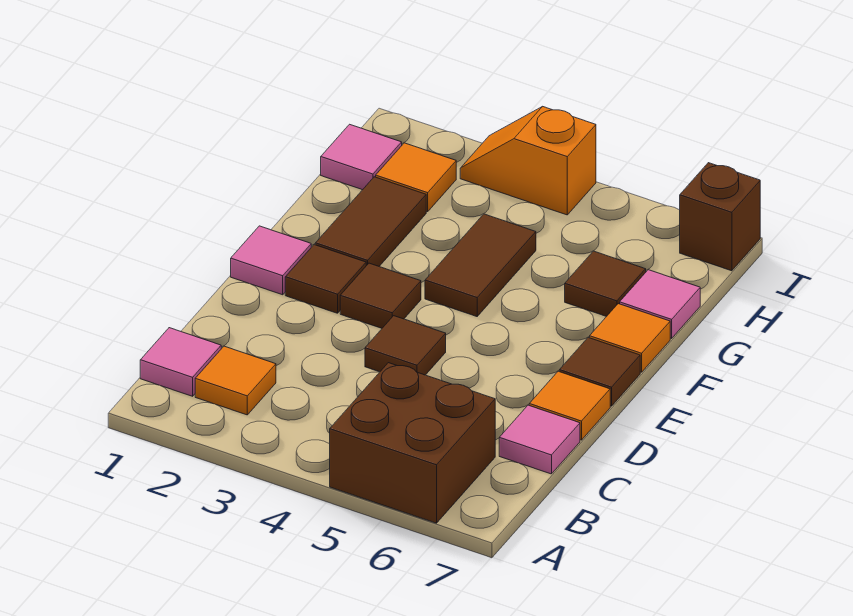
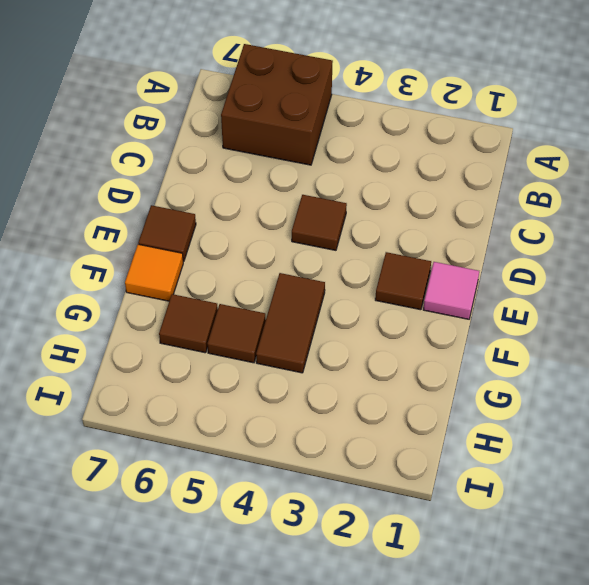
brown tile G5 level 1 -> brown tile E3 level 1
none -> pink tile B1 level 1
none -> orange tile B2 level 1
none -> pink tile C7 level 1

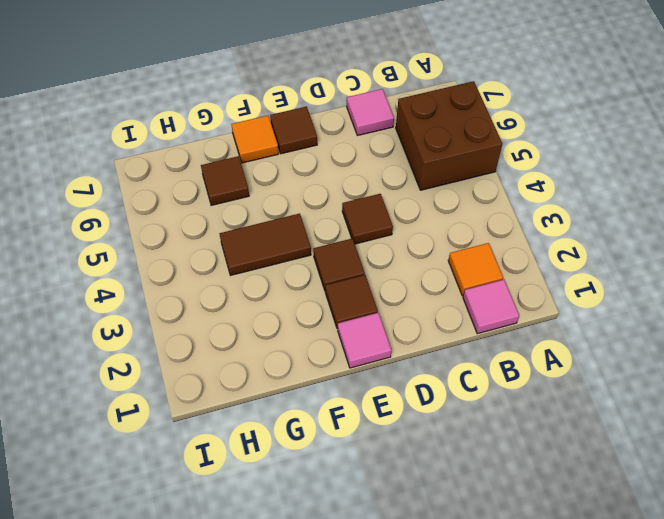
none -> orange tile D7 level 1
none -> brown tile F2:G2 level 1
none -> pink tile G7 level 1

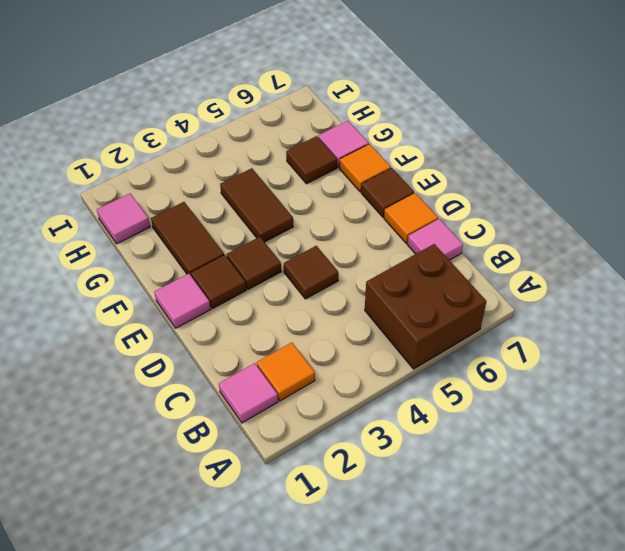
none -> orange tile H2 level 1
none -> orange slope I3:I4 level 1 top 4
none -> brown brick I7 level 1

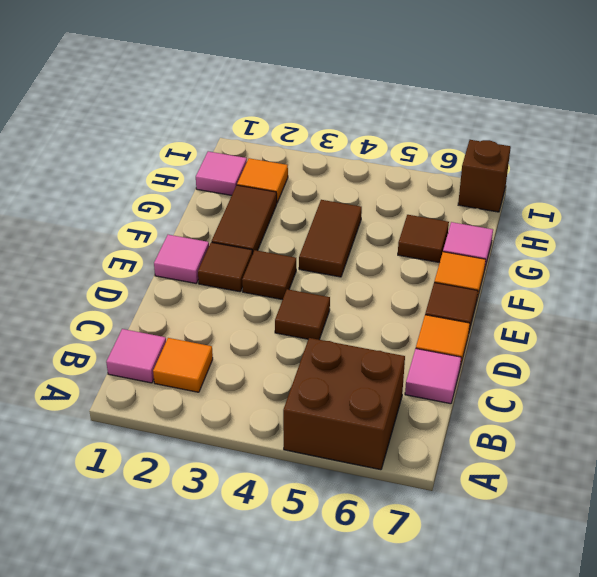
none -> orange slope I3:I4 level 1 top 4

